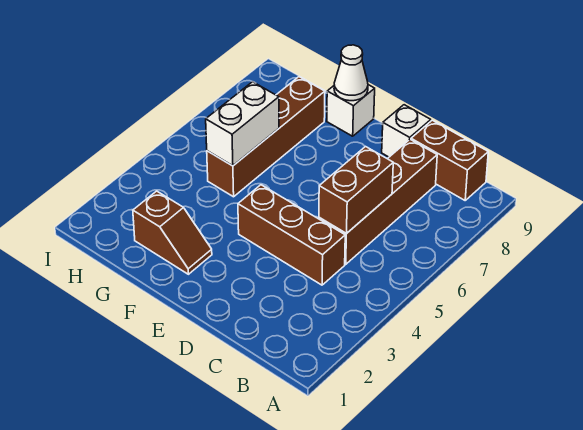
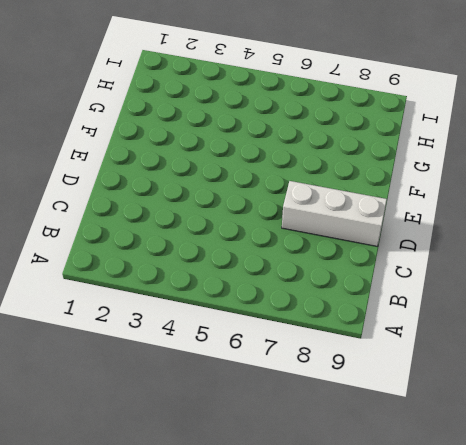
white brick D7:D9 level 1 -> white brick D9 level 1
none -> brown brick B9:C9 level 1
none -> brown brick C4:E4 level 1

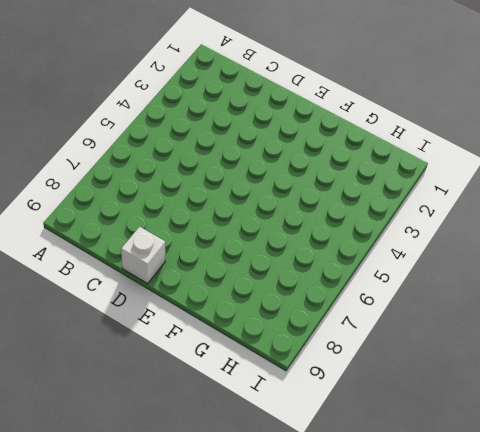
none -> brown brick B9:C9 level 1
none -> brown brick C4:E4 level 1

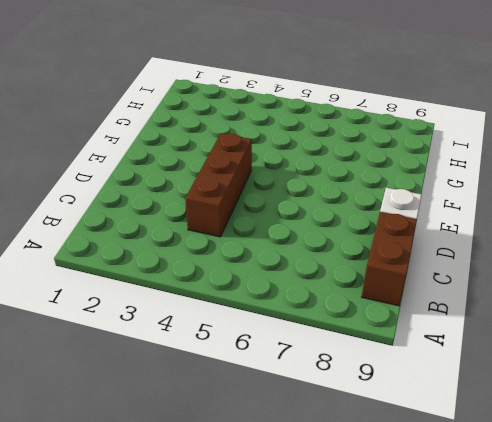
none -> brown brick C5:C8 level 1
none -> brown slope F2:G2 level 1 top G

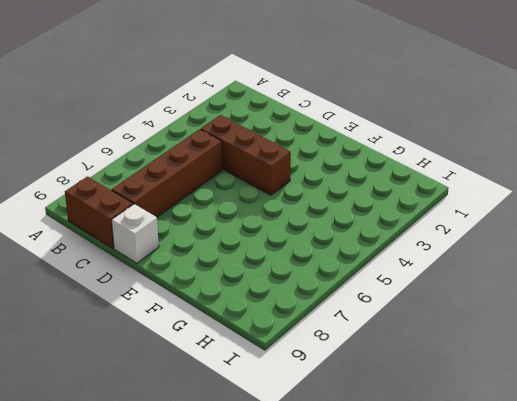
none -> brown slope F2:G2 level 1 top G
none -> white brick F9 level 1

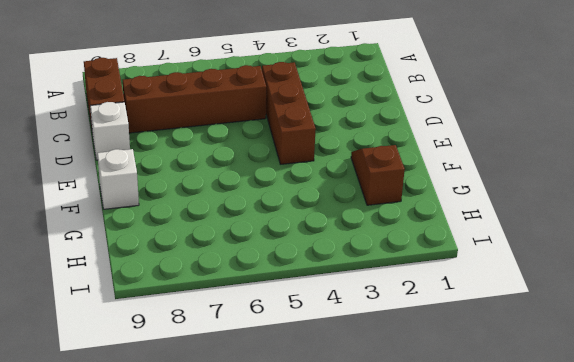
none -> brown brick G5:G8 level 1
none -> brown brick C5:C6 level 2

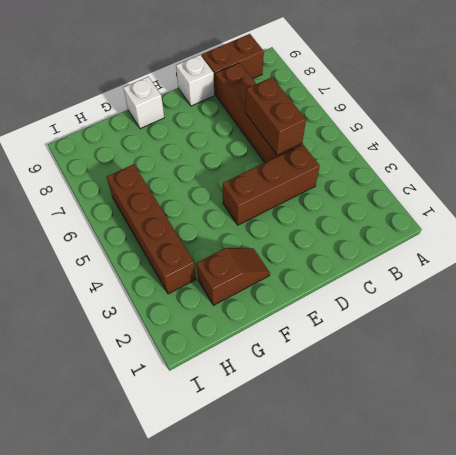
brown brick H3:H6 level 1 -> brown brick G5:G8 level 1
none -> white cone F9 level 2
none -> white brick G5:G6 level 2

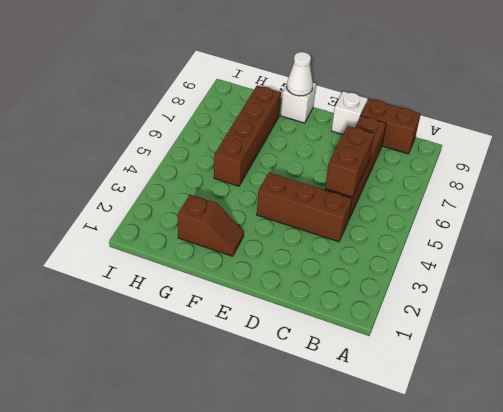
none -> white brick G5:G6 level 2

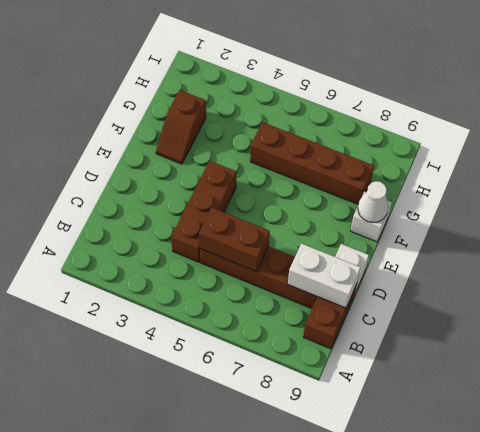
white brick C8:C9 level 2 -> white brick G5:G6 level 2

